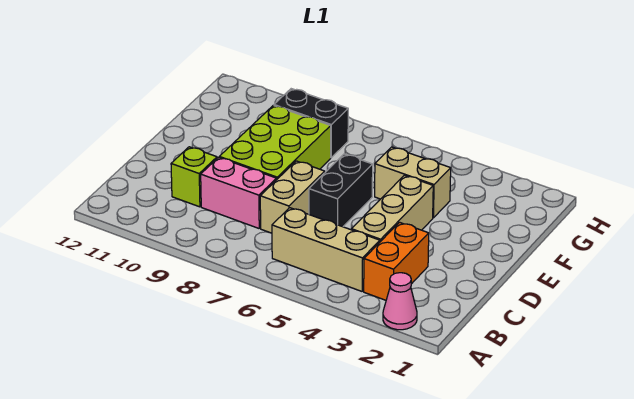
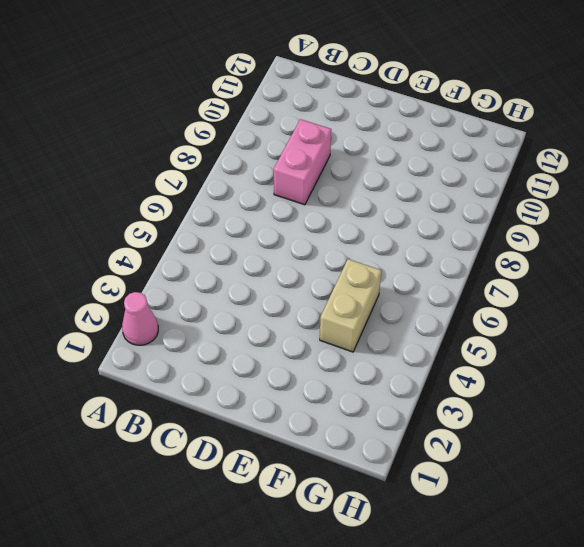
none -> orange brick B3:C3 level 1
none -> tan brick B4:B6 level 1

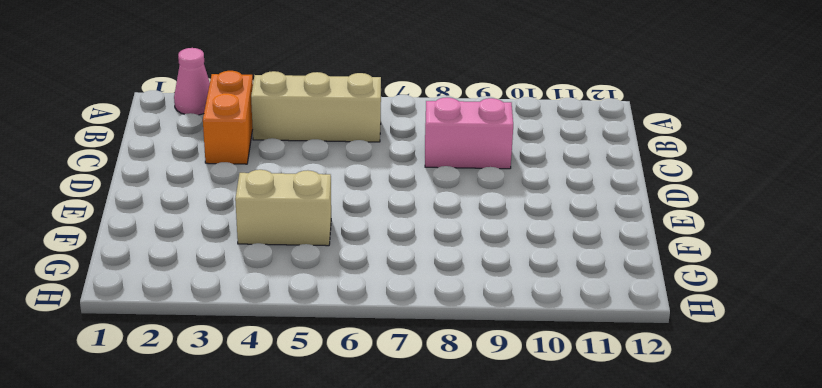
none -> tan brick C4:E4 level 1
none -> tan brick C7:D7 level 1

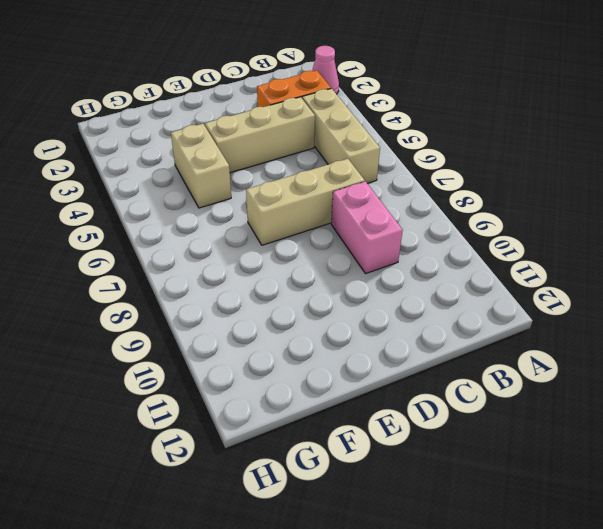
tan brick C7:E7 level 1 -> tan brick C7:D7 level 1
none -> lime brick C10 level 1
none -> black brick D6:E6 level 1

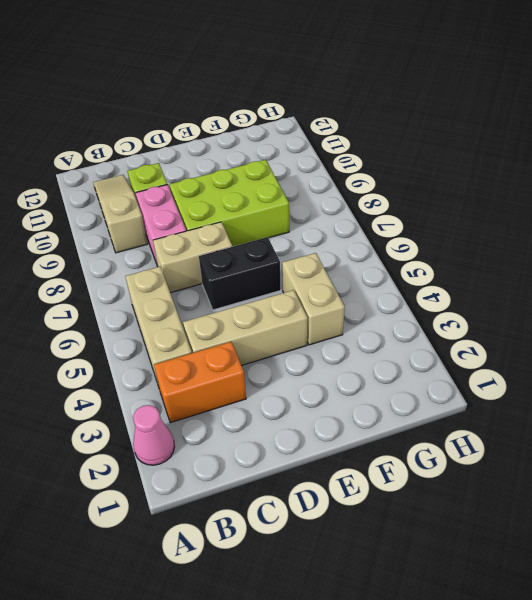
tan slope B9:B11 level 1 top 9 -> none
none -> black brick G8:G9 level 1

